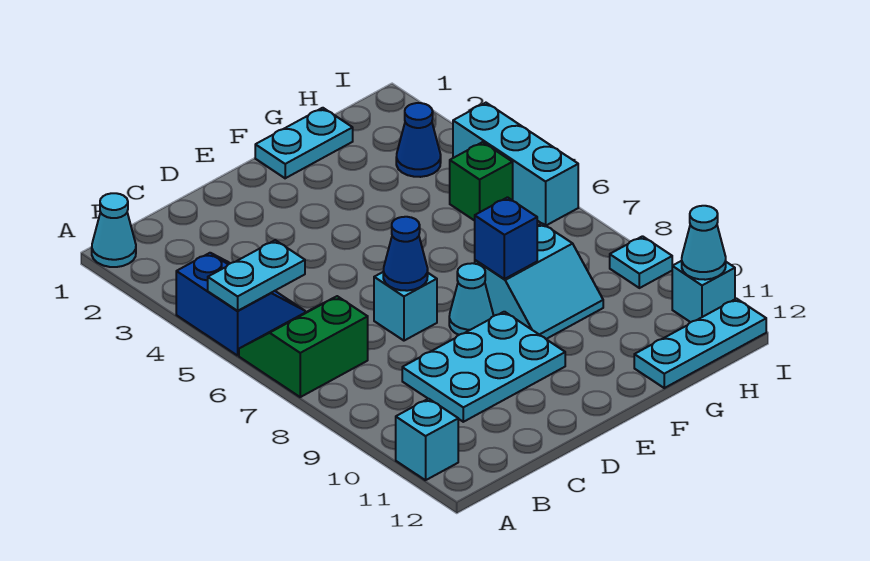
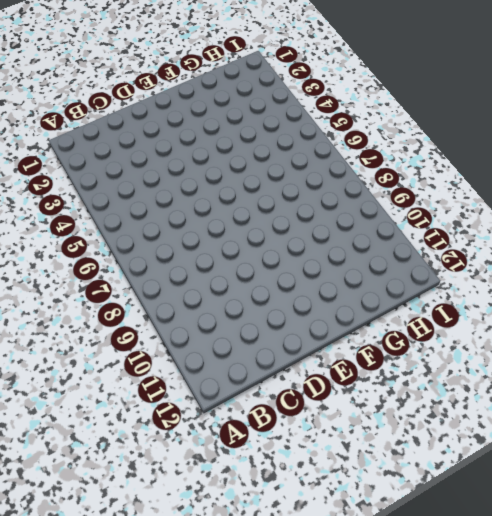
none -> cyan cone A1 level 1
none -> blue slope A4:B5 level 1 top A
none -> green slope A6:B7 level 1 top 7

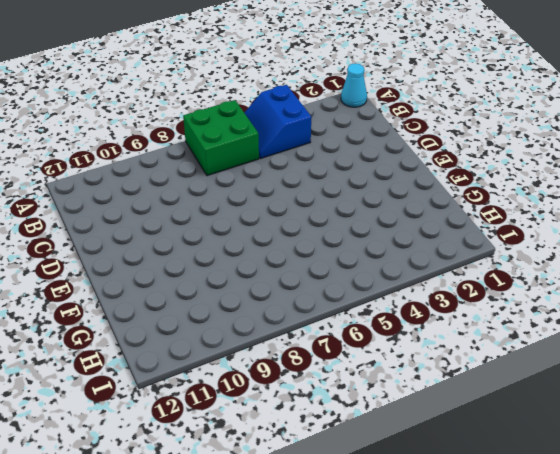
blue slope A4:B5 level 1 top 4 -> blue slope A4:B5 level 1 top A
green brick A6:B7 level 1 -> green slope A6:B7 level 1 top 7
none -> cyan brick A11 level 1
none -> cyan plate C9:E10 level 1
none -> cyan brick D7 level 1

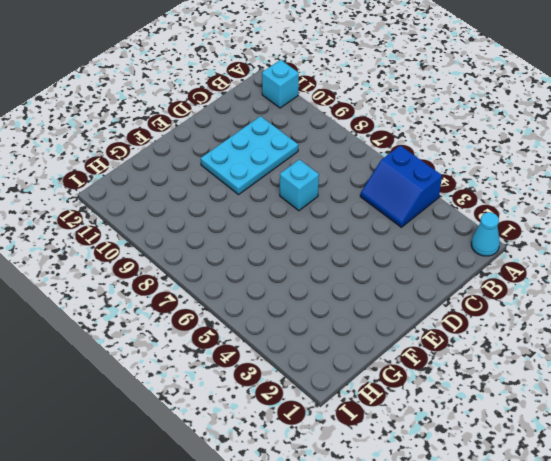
none -> green slope A6:B7 level 1 top 7
none -> cyan cone E8 level 1
none -> cyan plate F1:G1 level 1

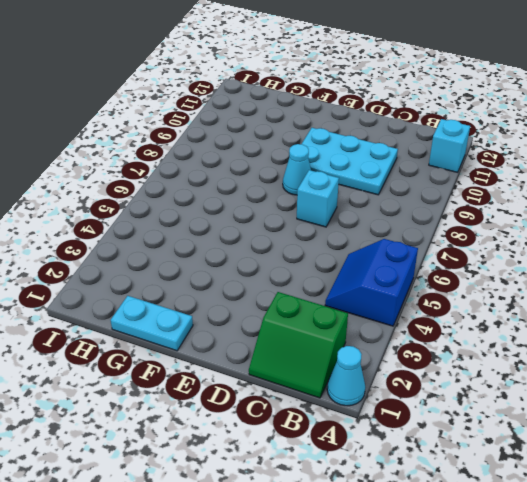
green slope B1:C2 level 1 top 2 -> green slope A6:B7 level 1 top 7
none -> cyan slope F8:G9 level 1 top 8
none -> cyan plate G12:I12 level 1
none -> blue cone H3 level 1

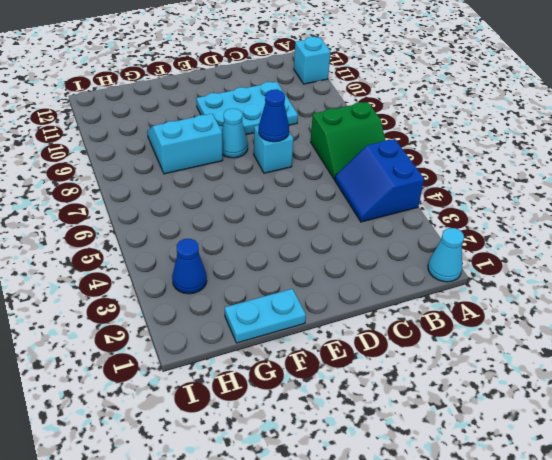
none -> cyan plate G12:I12 level 1
none -> green brick H5 level 1
none -> cyan brick I4:I6 level 1

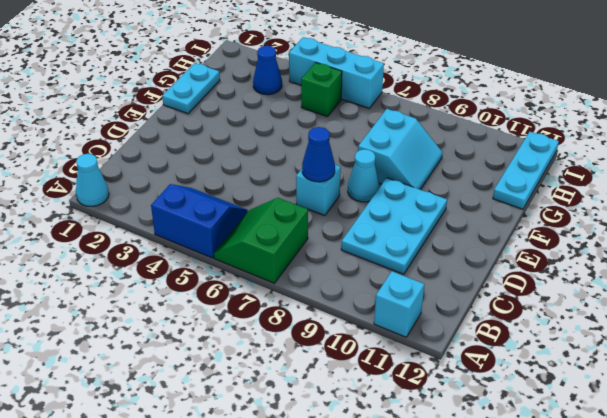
none -> cyan plate I9 level 1
none -> cyan brick I11 level 1
none -> cyan plate A5:B5 level 2

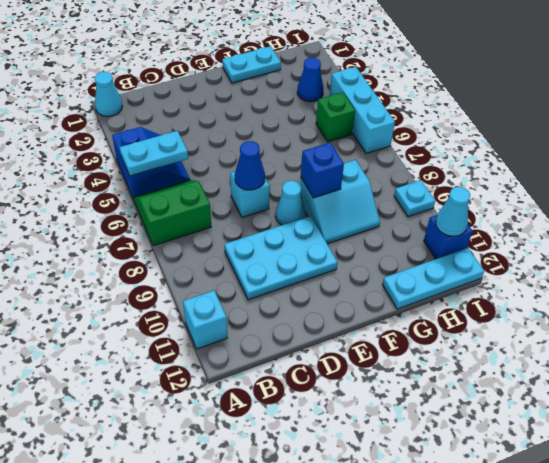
blue brick I11 level 1 -> cyan brick I11 level 1

